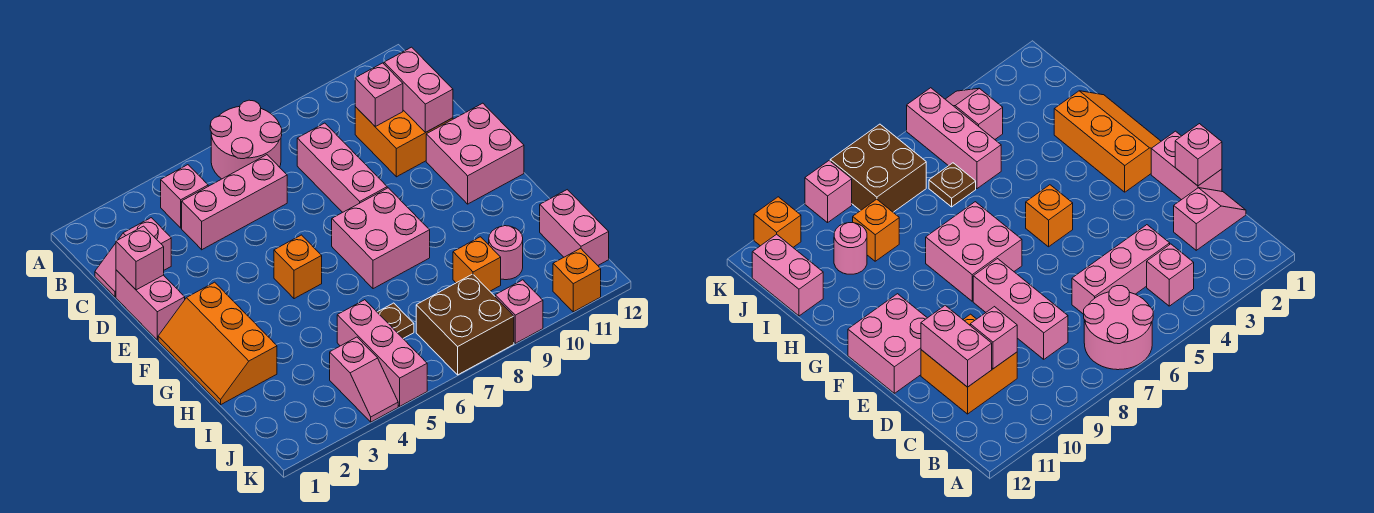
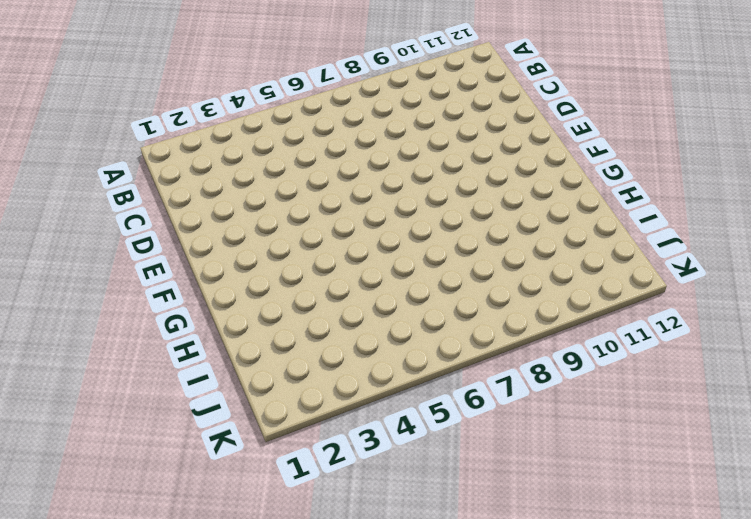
none -> pink round brick A6:B7 level 1
none -> pink brick B4 level 1
none -> pink slope C1:C2 level 1 top 2

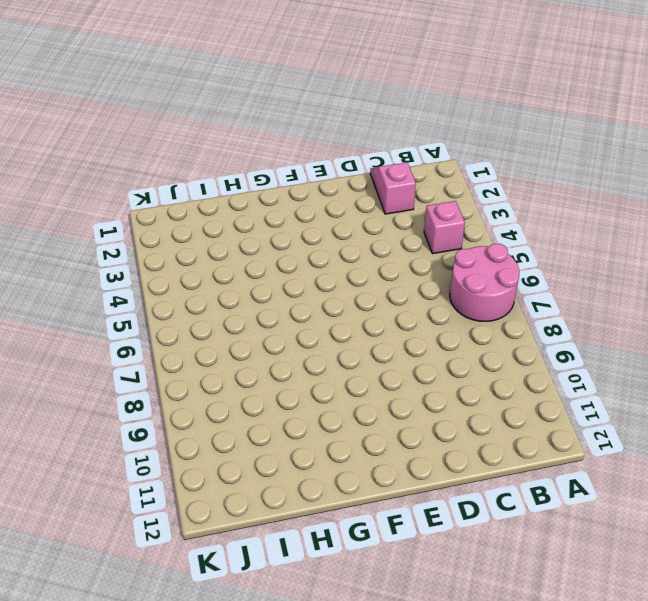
none -> pink brick C4:C6 level 1
none -> pink brick C8:E8 level 1
none -> orange brick C10:D11 level 1

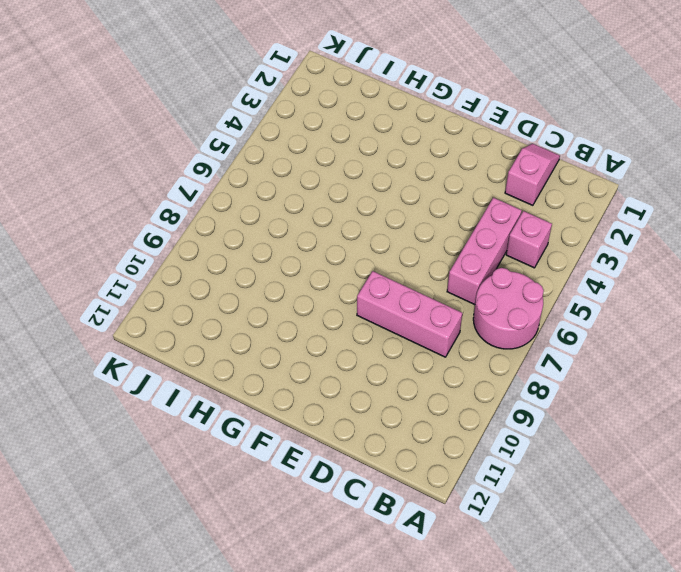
none -> orange brick C10:D11 level 1
none -> pink brick D1:E1 level 1
none -> pink brick E11:F12 level 1

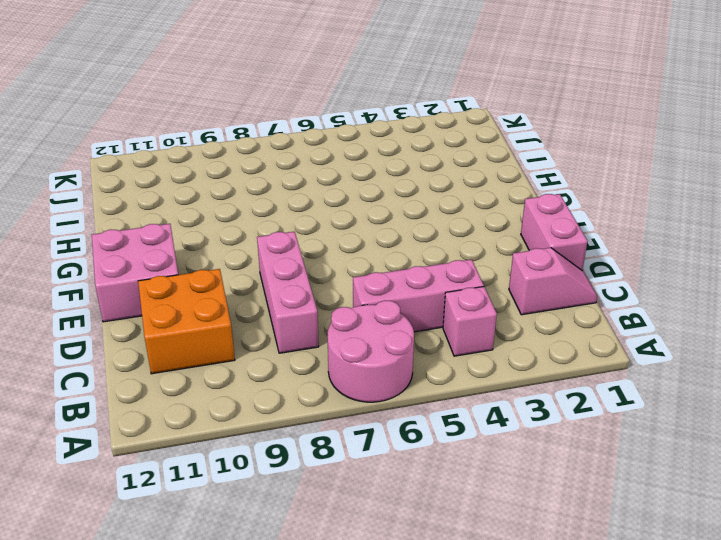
none -> orange slope F1:H2 level 1 top 2
none -> orange brick F5 level 1
none -> pink brick F7:G8 level 1

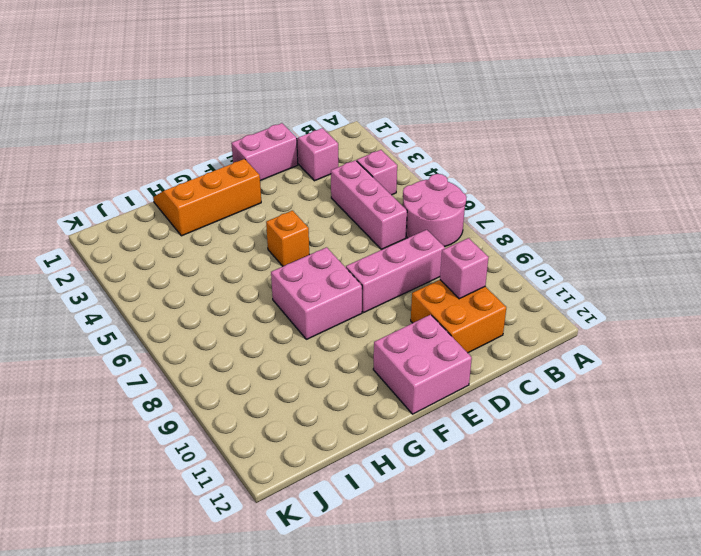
none -> pink brick I5:K5 level 1
none -> brown plate I6 level 1
none -> orange brick I9 level 1

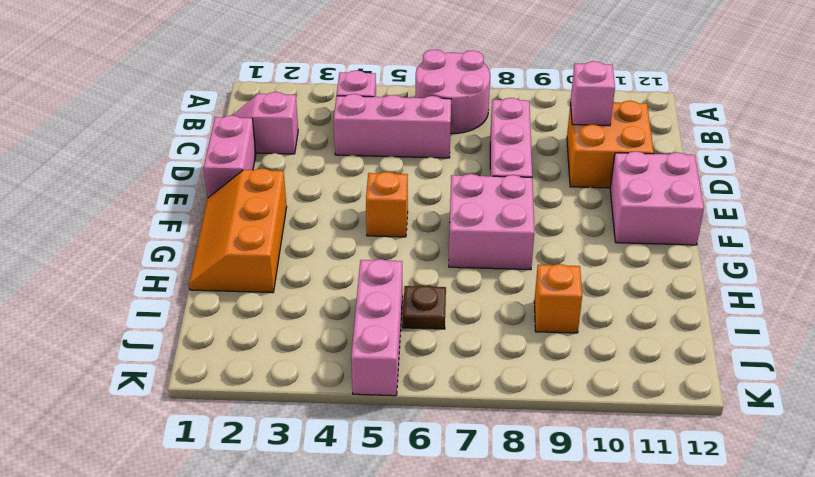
none -> pink round brick I10 level 1
none -> pink brick I12:J12 level 1
none -> pink slope J4:K4 level 1 top J

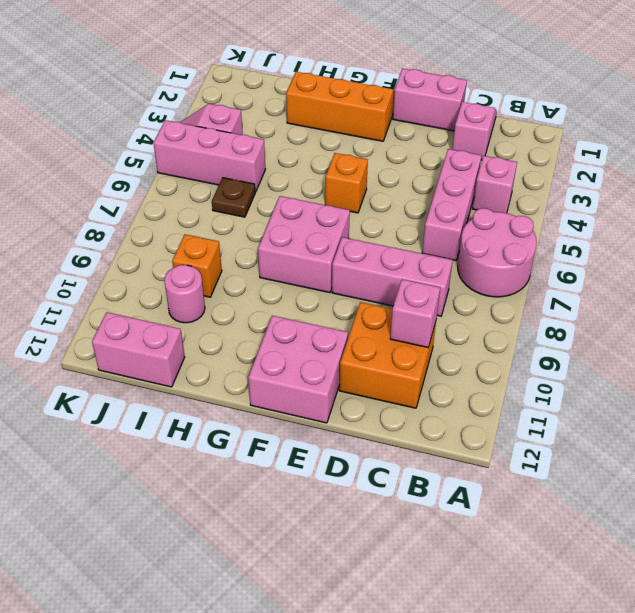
none -> brown brick J7:K8 level 1
none -> pink brick K9 level 1
none -> orange brick K11 level 1

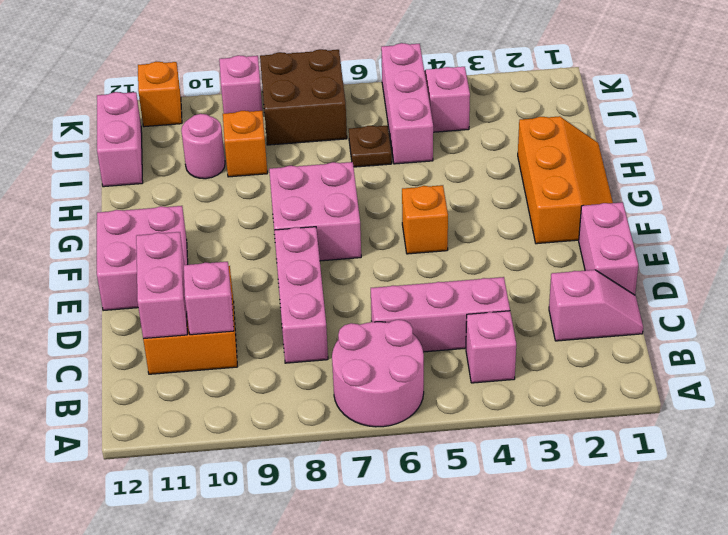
none -> pink brick D1 level 2

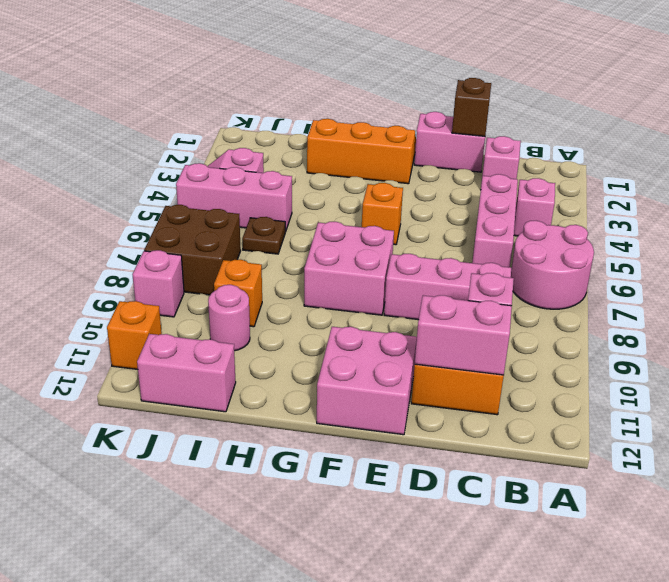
brown brick D1 level 2 -> pink brick D1 level 2

